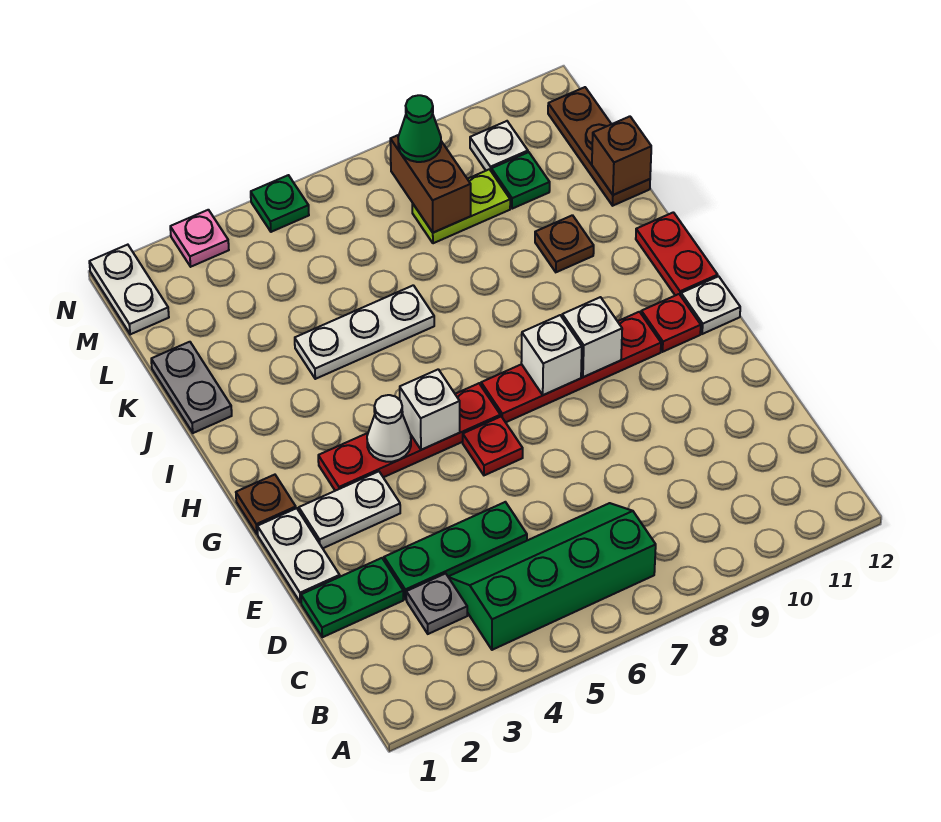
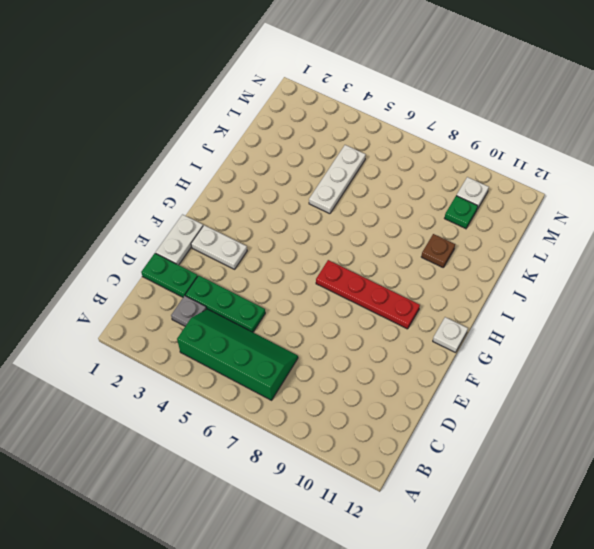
white plate J5:L5 level 1 -> white plate J4:J6 level 1
none -> red plate F6 level 1
none -> brown plate G1 level 1
none -> red plate G3:G6 level 1
none -> red plate G11 level 1

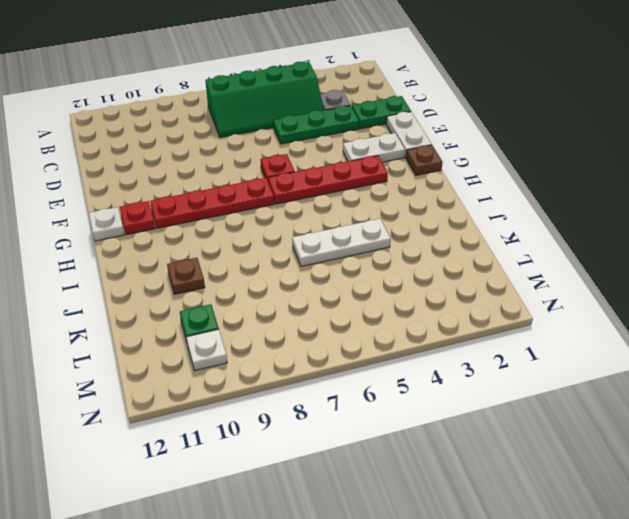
none -> red plate H12:I12 level 1
none -> grey plate J1:K1 level 1
none -> brown plate K12:M12 level 1
none -> lime plate L8:L9 level 1

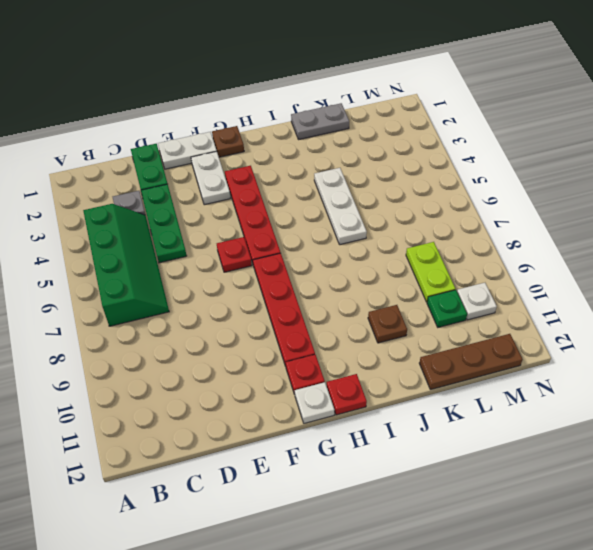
red plate H12 level 1 -> red plate H12:I12 level 1
none -> white plate M1:N1 level 1
none -> pink plate N3 level 1
none -> green plate N5 level 1
none -> white cone G4 level 2

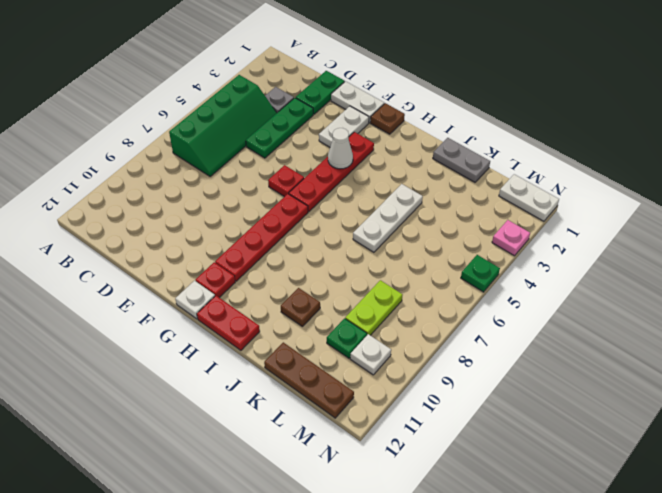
none -> white brick G5 level 2
none -> white brick G8 level 2
none -> white brick G9 level 2
none -> brown brick K12 level 2

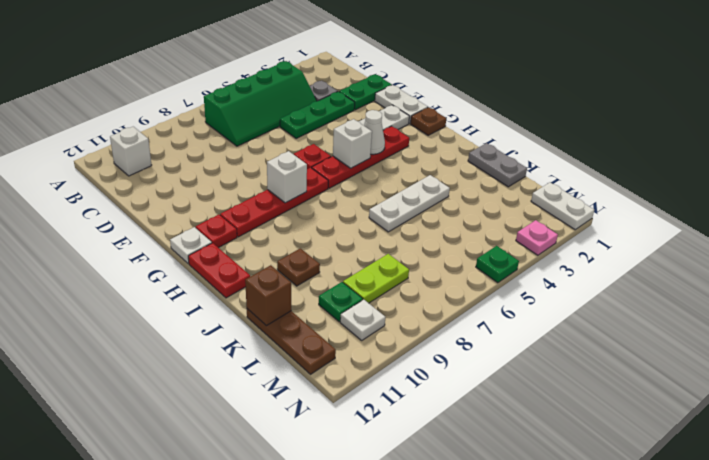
white brick B11 level 1 -> white brick G9 level 2
none -> brown brick L8:M8 level 2
none -> green cone M8 level 3

